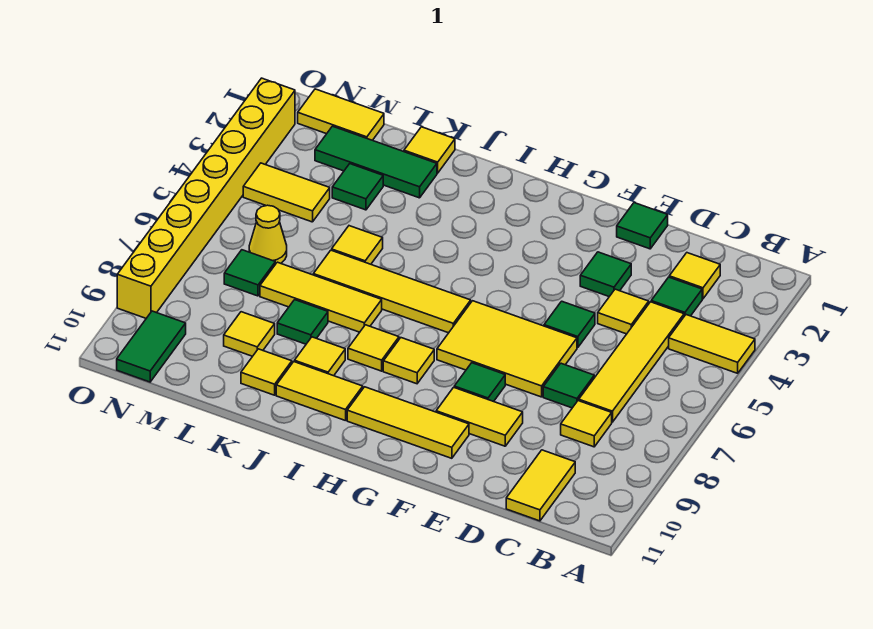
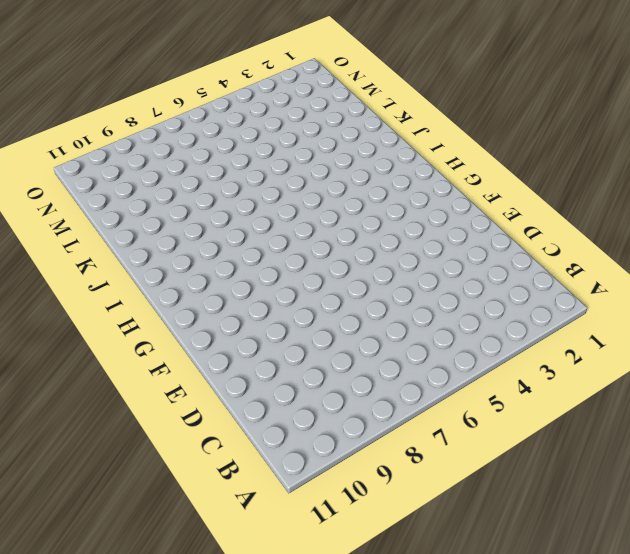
none -> yellow tile A4:B4 level 1
none -> yellow tile C2 level 1
none -> green tile C3 level 1
none -> yellow tile C4:C7 level 1

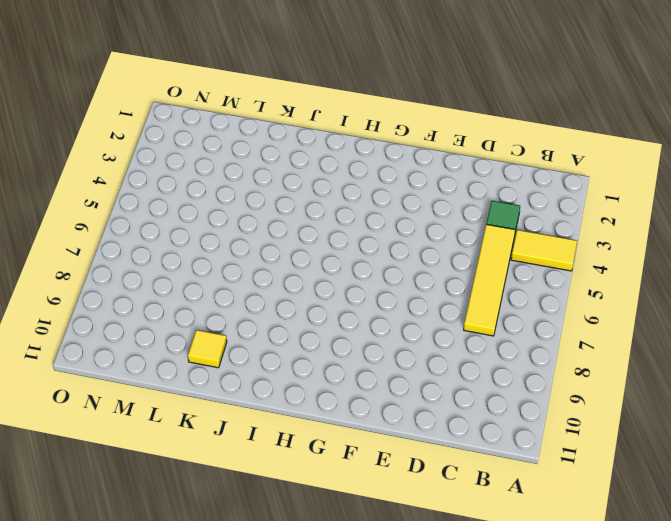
none -> yellow tile C2 level 1
none -> yellow tile C8 level 1
none -> yellow tile C10:C11 level 1
none -> yellow tile D4 level 1

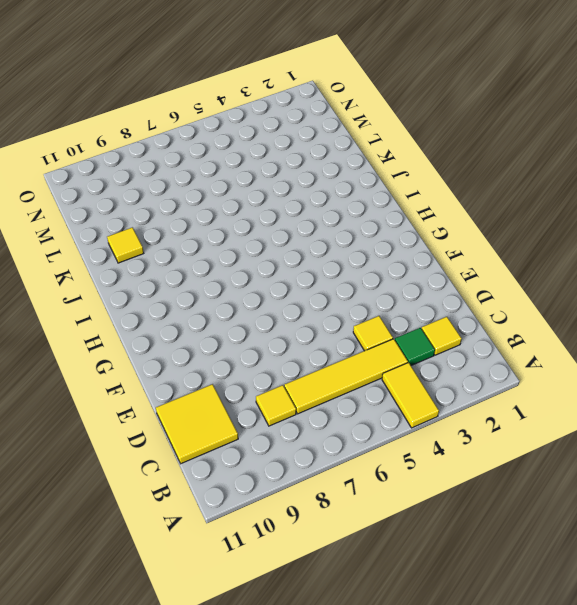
yellow tile C10:D11 level 1 -> yellow tile C10:C11 level 1
none -> green tile D7 level 1
none -> green tile E1 level 1
none -> green tile E3 level 1
none -> green tile E5 level 1

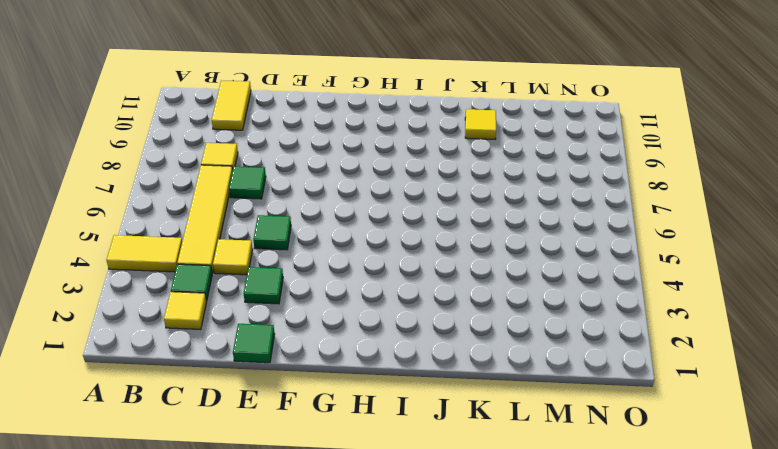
none -> yellow tile E6:G7 level 1
none -> yellow tile E9:F9 level 1
none -> green tile F8 level 1
none -> yellow tile F10:H10 level 1

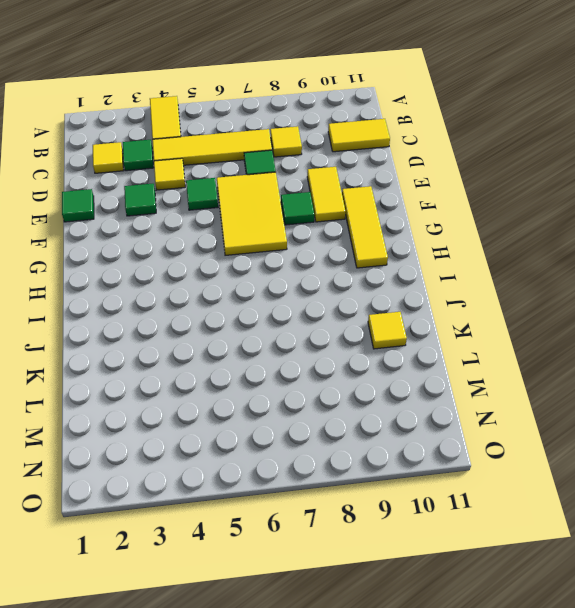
none -> yellow tile H6:K6 level 1
none -> yellow tile H8 level 1
none -> yellow tile I8 level 1
none -> yellow tile I10:J10 level 1

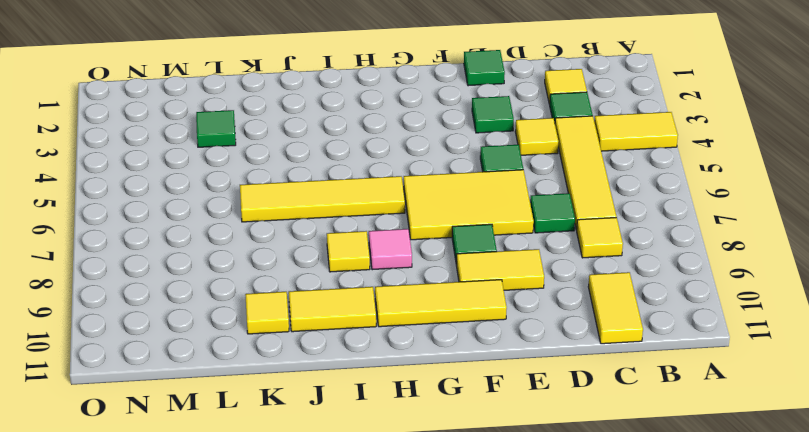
pink tile H8 level 1 -> yellow tile H8 level 1
none -> yellow tile J7:L7 level 1
none -> yellow tile J9 level 1
none -> yellow tile K1 level 1
none -> green tile K2:M2 level 1

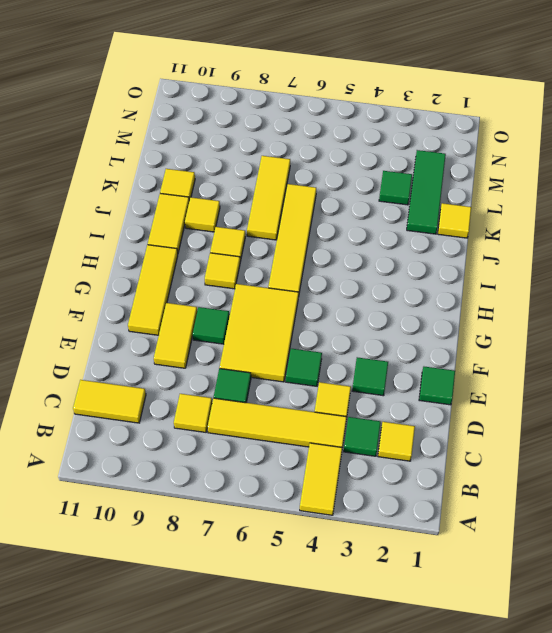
none -> yellow tile K5 level 1
none -> green tile K8 level 1
none -> yellow tile L9 level 1
none -> yellow tile M1:N1 level 1

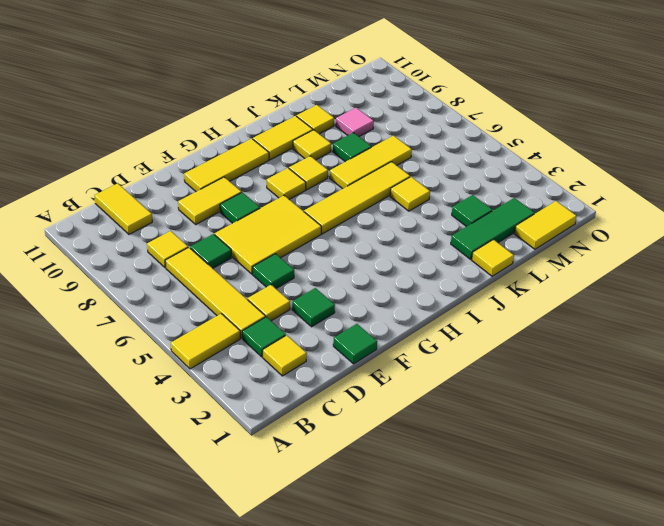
pink tile L9 level 1 -> yellow tile L9 level 1
none -> yellow tile M4:N4 level 1
none -> yellow cone M6 level 1
none -> green tile M7 level 1
none -> green tile N10:N11 level 1

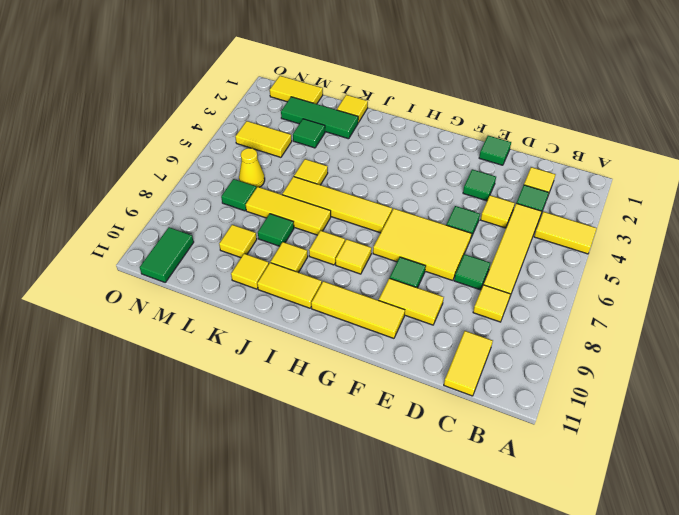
none -> yellow brick O2:O9 level 1

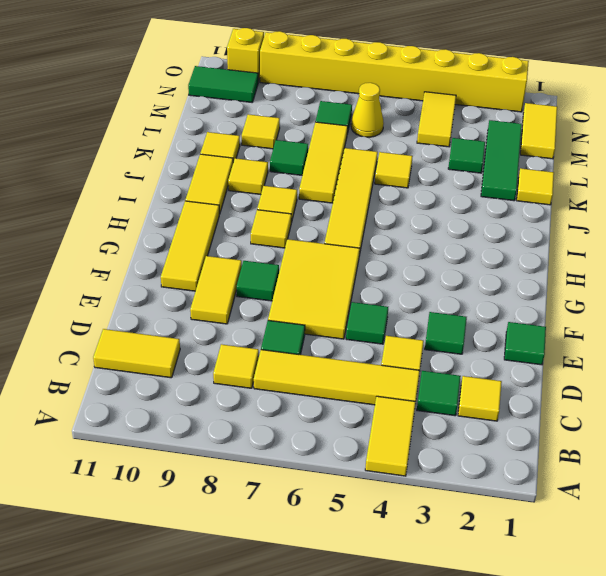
yellow brick O10 level 1 -> none

